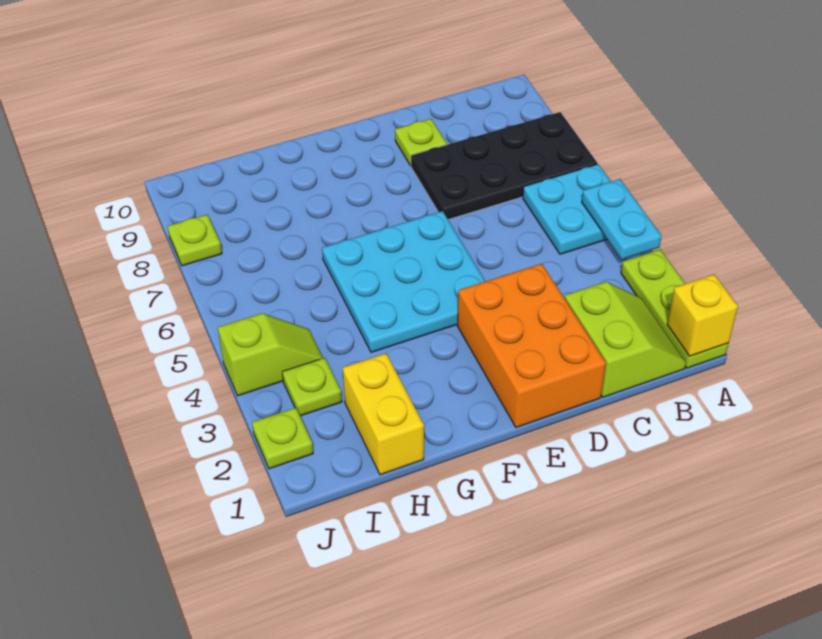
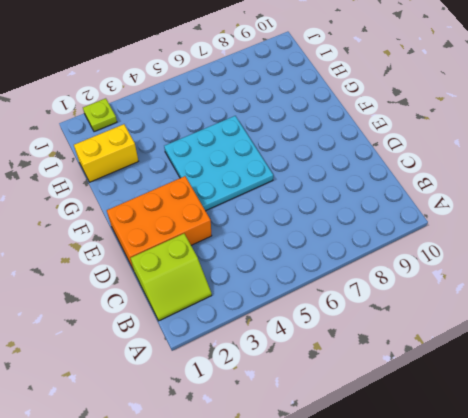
none -> lime plate A1:A3 level 1
none -> cyan plate A5:B6 level 1
none -> black plate A7:D8 level 1

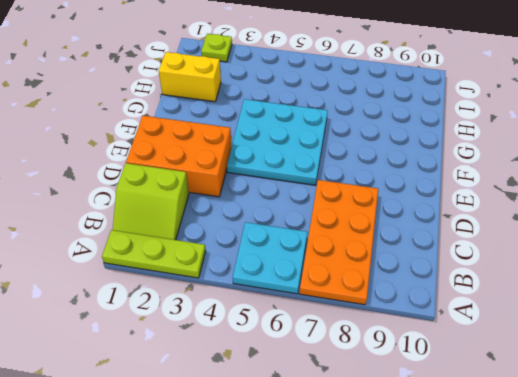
orange plate A7:D8 level 1 -> black plate A7:D8 level 1
none -> lime plate D9 level 1
none -> lime plate I3 level 1
none -> lime slope I4:J4 level 1 top J

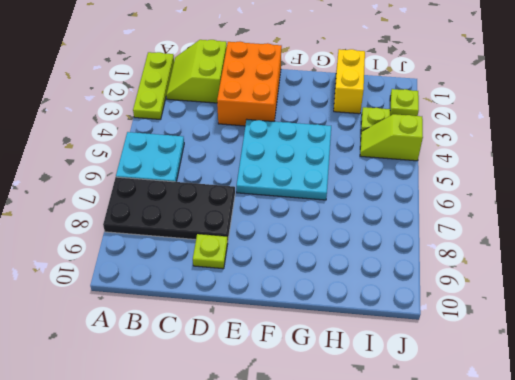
none -> lime plate J8 level 1
none -> yellow brick A1 level 2
none -> cyan plate A4:A5 level 2

